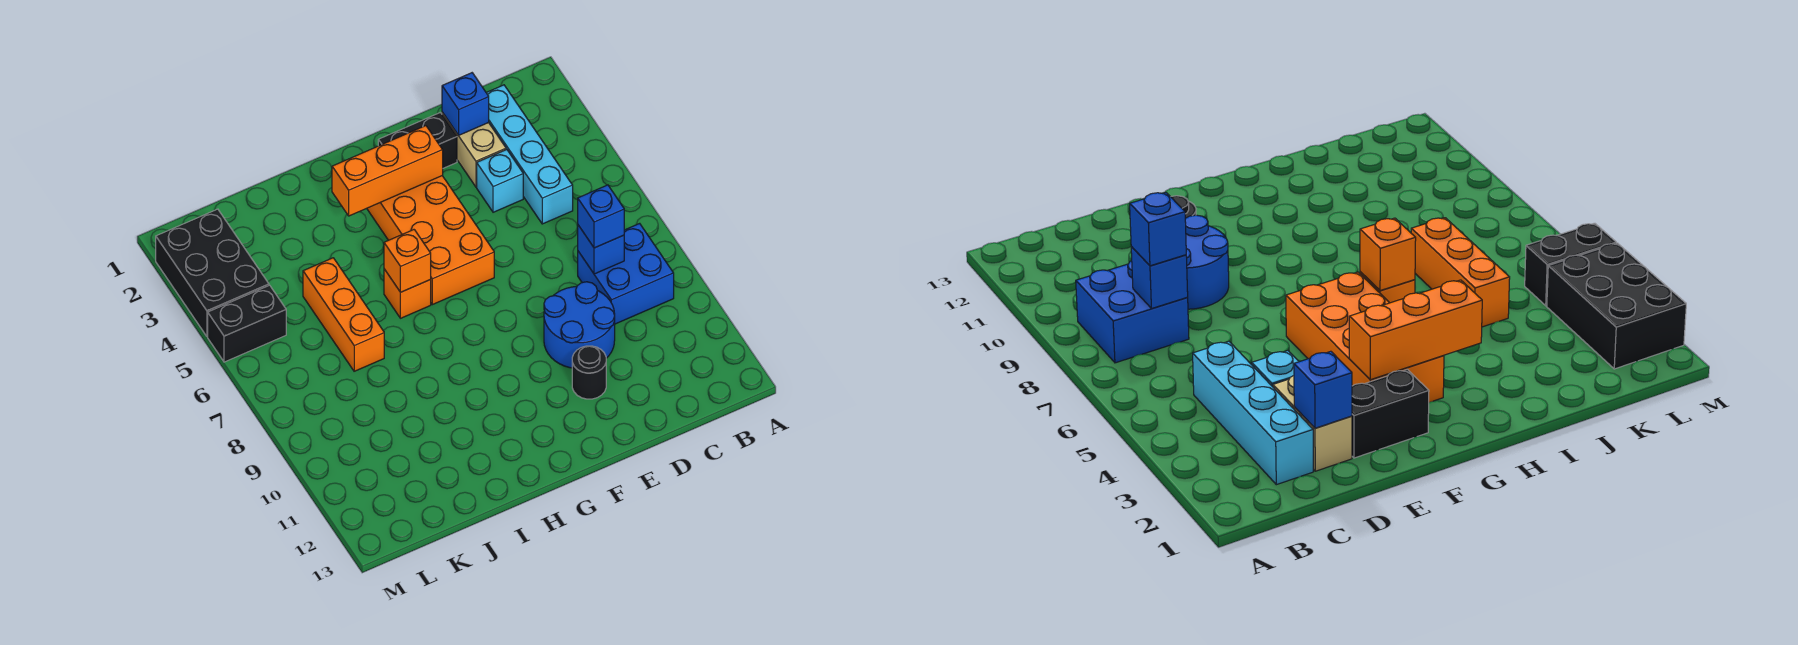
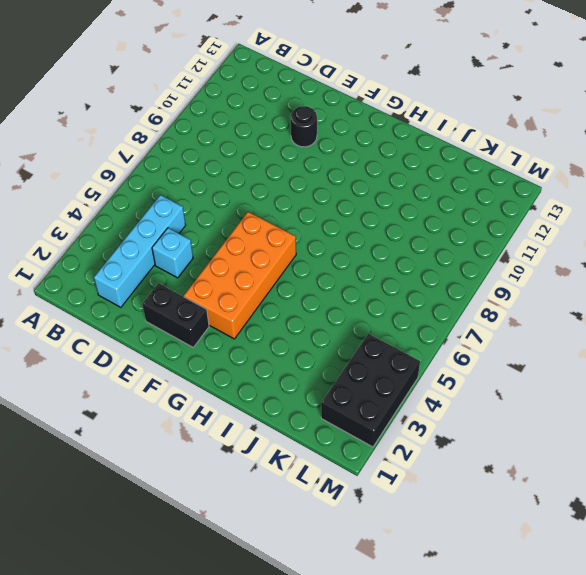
none -> blue brick B8:C9 level 1
none -> tan brick D2:D3 level 1
none -> blue round brick D9:E10 level 1

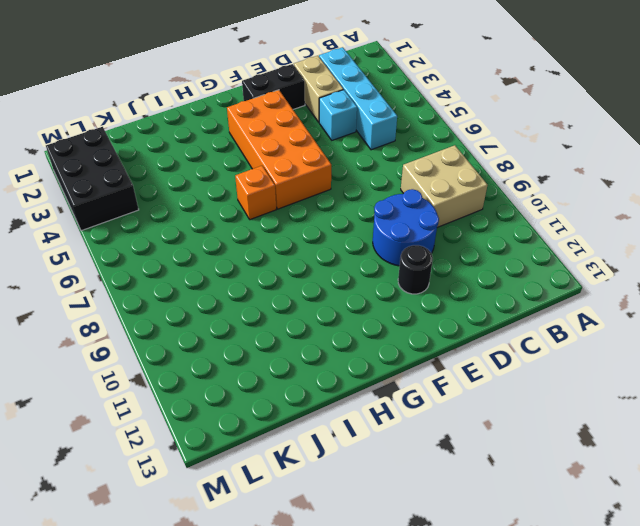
tan brick B8:C9 level 1 -> blue brick B8:C9 level 1
none -> orange brick J5:J7 level 1
none -> black brick L5:M5 level 1
none -> blue brick C8 level 2

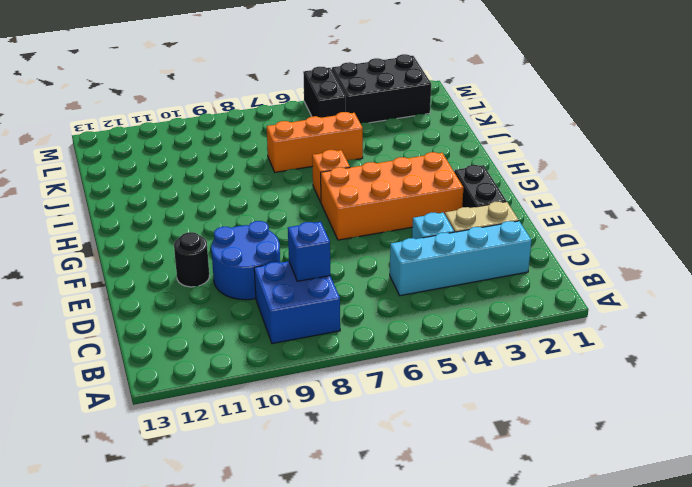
none -> blue brick D2 level 2
none -> orange brick F3:H3 level 2
none -> orange brick H6 level 2

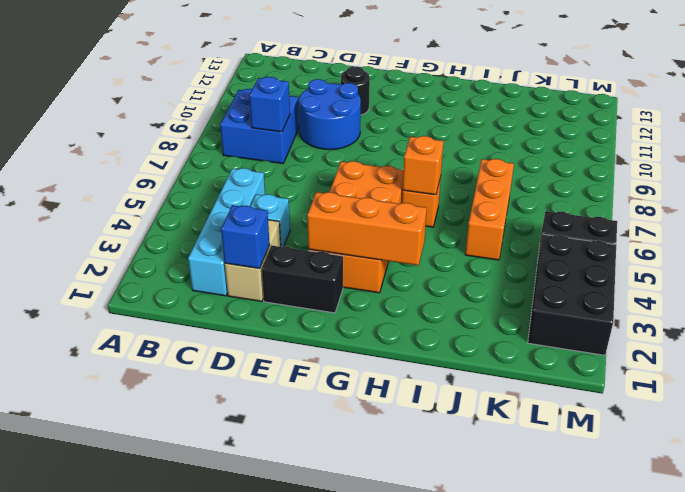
none -> blue brick C8 level 3

